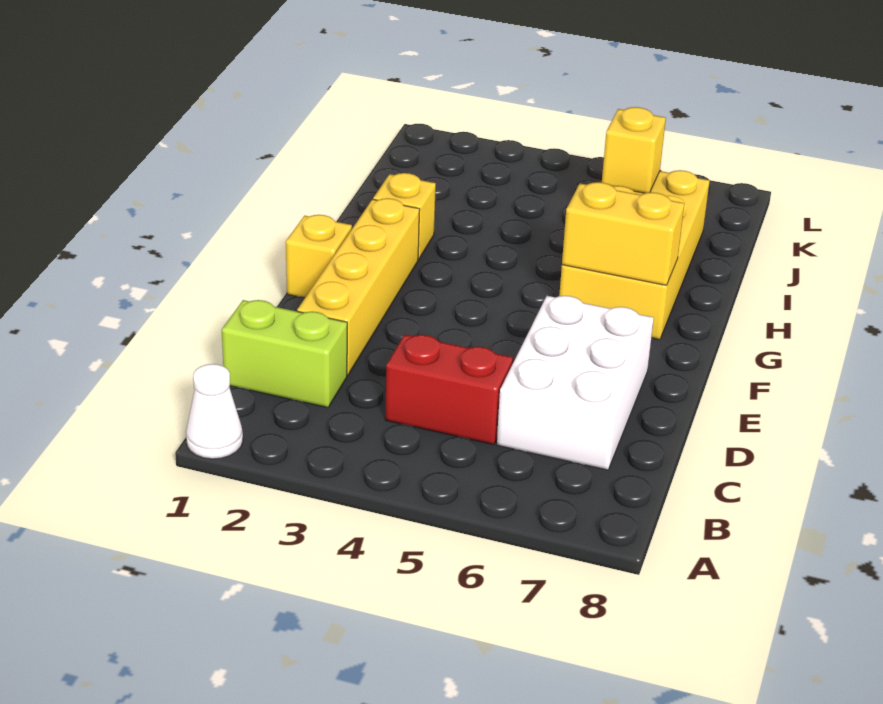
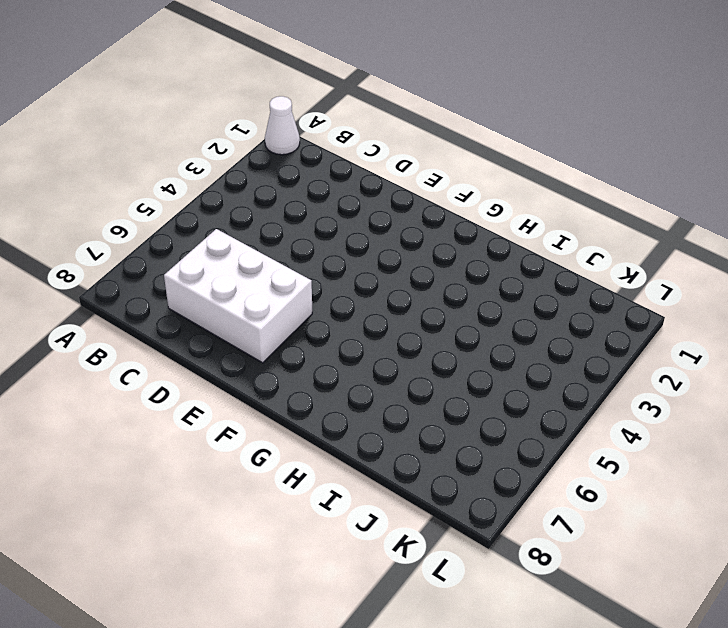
none -> lime brick C1:C2 level 1
none -> red brick C4:C5 level 1

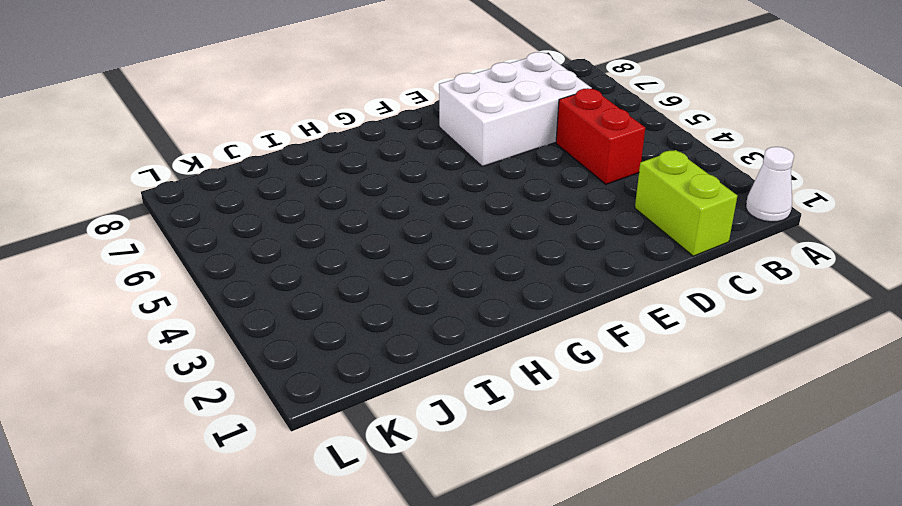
none -> yellow brick D2:G2 level 1
none -> yellow brick F1 level 1

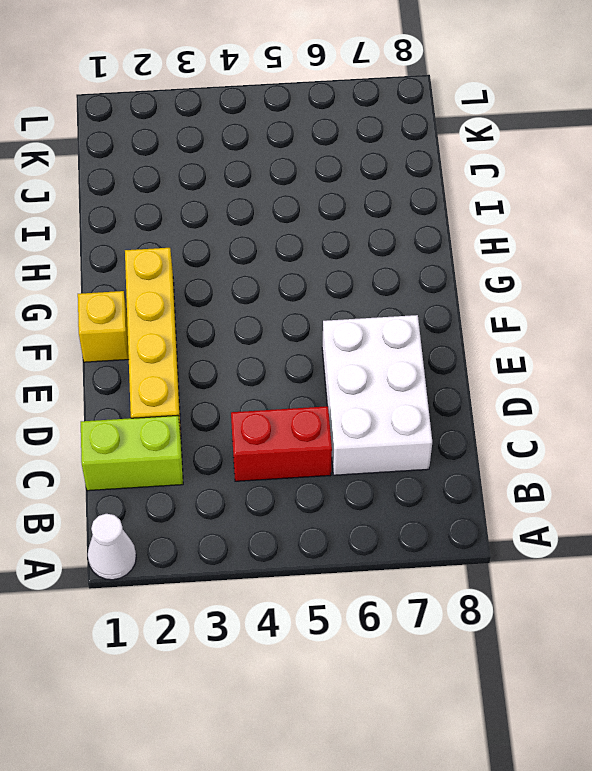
none -> yellow brick G6:J7 level 1
none -> yellow brick H2 level 1

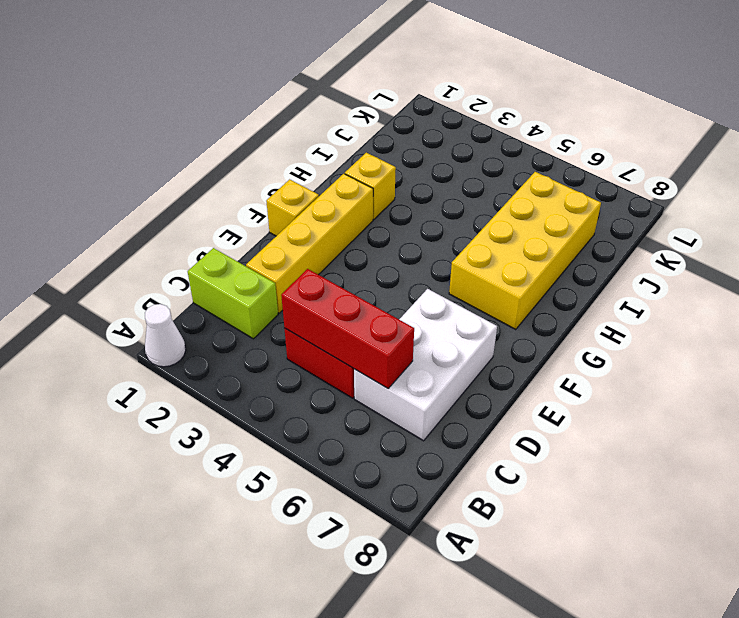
red brick C4:C6 level 2 -> none
none -> yellow brick G6:G7 level 2
none -> yellow brick J6 level 2

